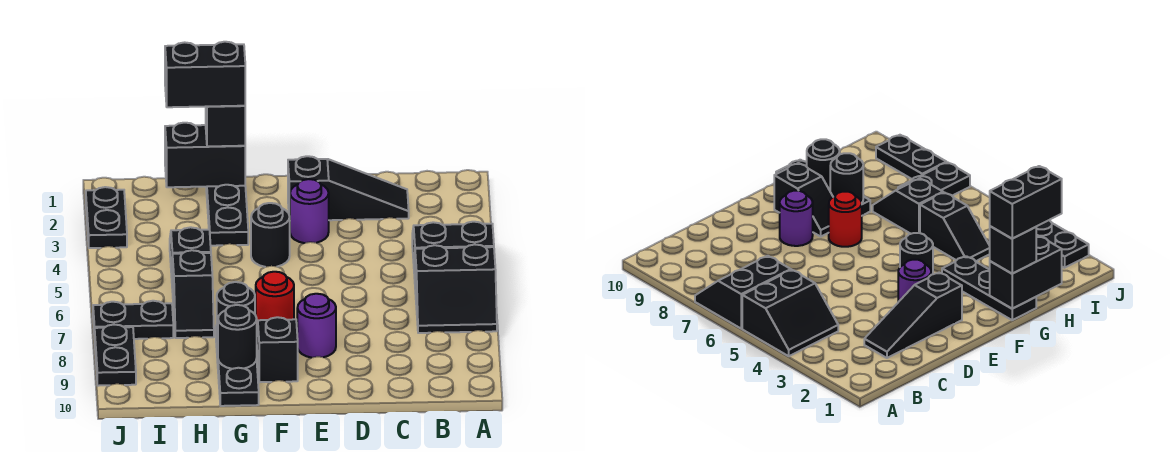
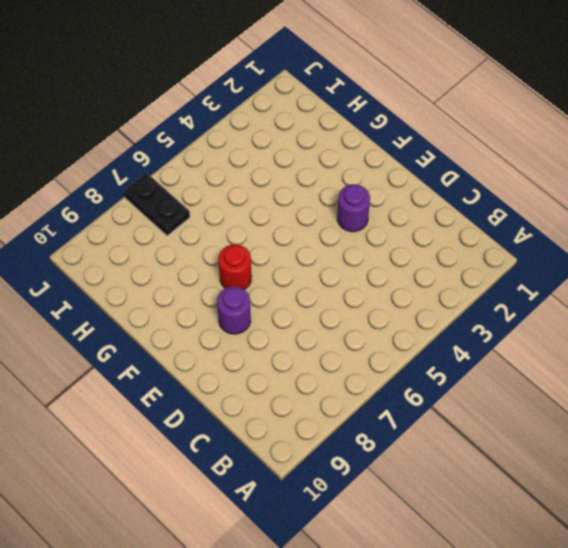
none -> black slope A4:B5 level 1 top 5
none -> black slope A6:B7 level 1 top 6
none -> black slope C2:E2 level 1 top E

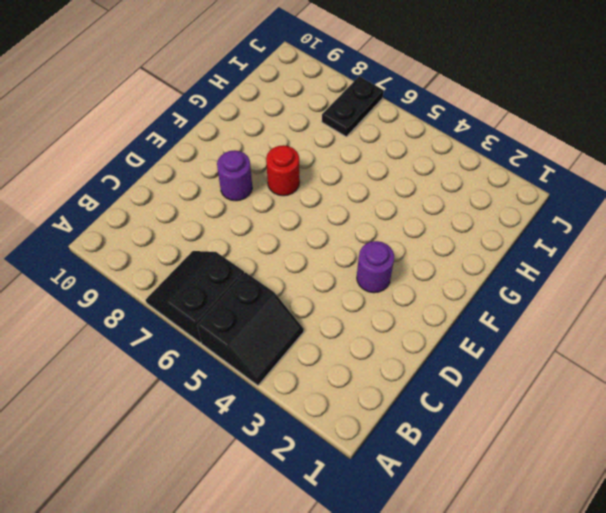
none -> black slope C2:E2 level 1 top E
none -> black round brick F4 level 1
none -> black slope F8:F9 level 1 top 9

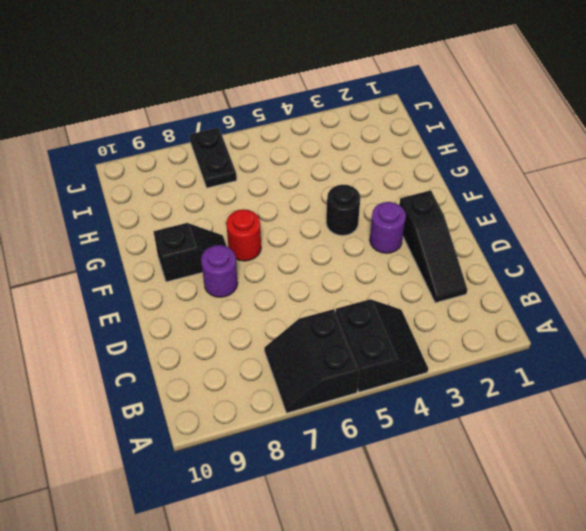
none -> black plate G1:G3 level 1
none -> black plate G8:G10 level 1
none -> black slope H4:H5 level 1 top 5

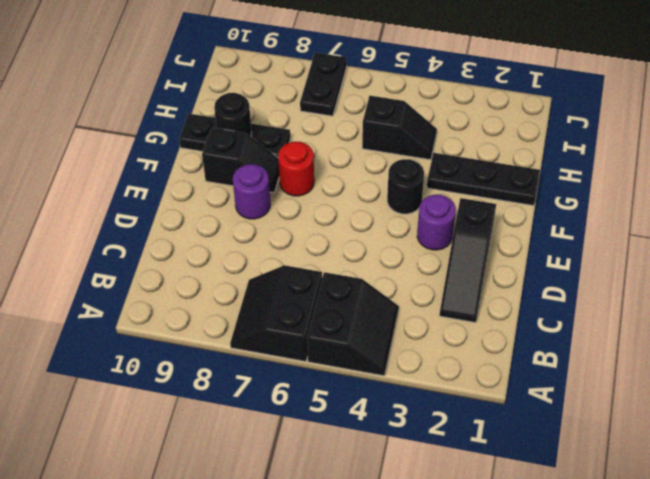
none -> black slope H6:H7 level 1 top 6
none -> black plate J2:J3 level 1
none -> black plate J8:J9 level 1

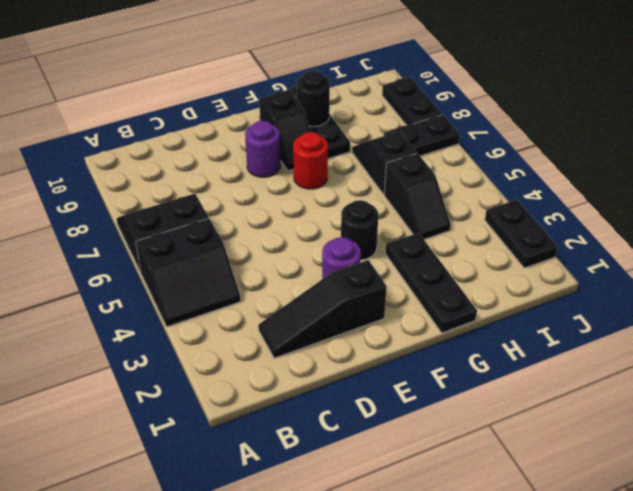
none -> black brick G1:H1 level 2
none -> black round brick G8 level 2
none -> black brick G1 level 3

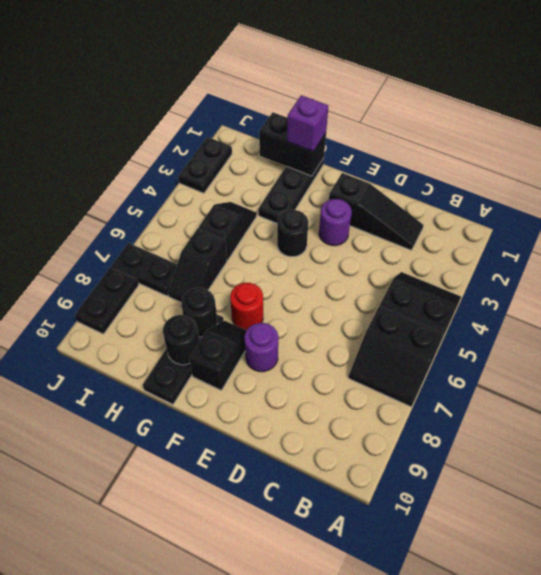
purple brick G1 level 3 -> black brick G1 level 3
none -> black brick G1:H1 level 4

